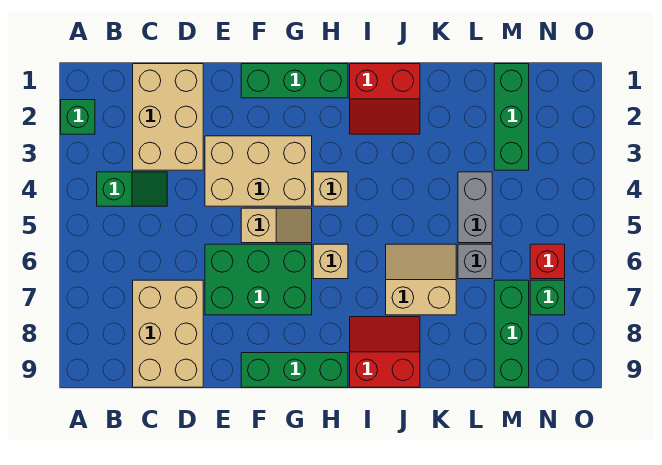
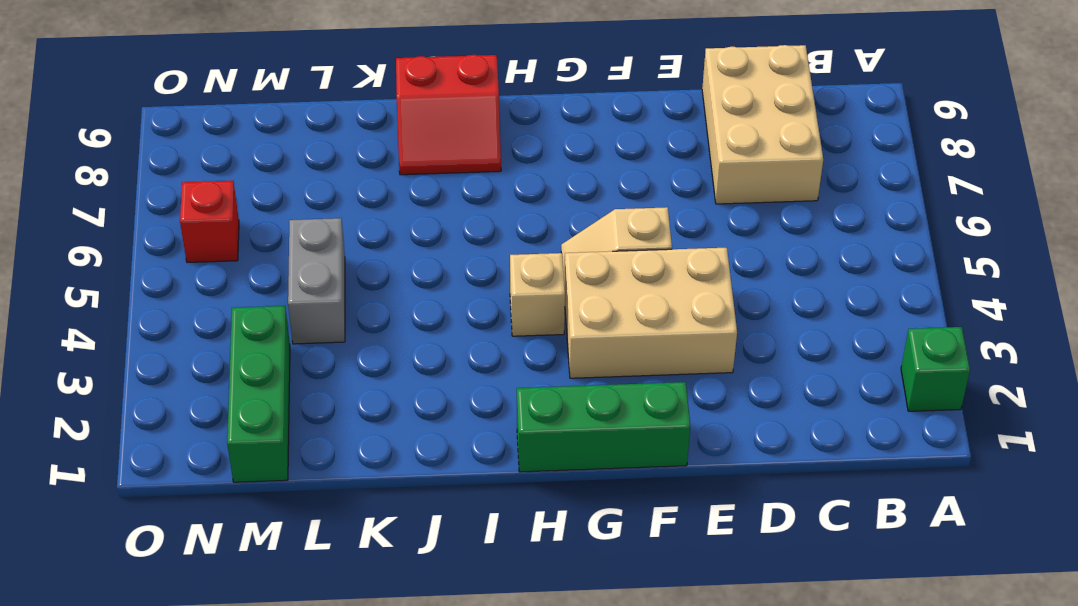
none -> green slope B4:C4 level 1 top B
none -> tan brick C1:D3 level 1
none -> green brick E6:G7 level 1

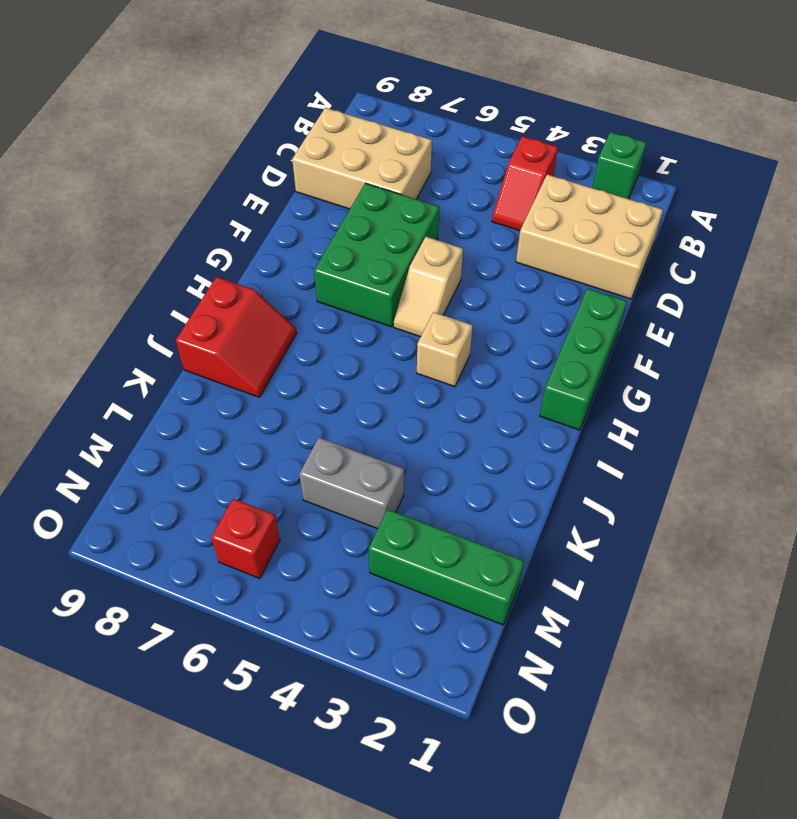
red slope B4:C4 level 1 top B -> green slope B4:C4 level 1 top B
none -> tan brick E3:G4 level 1
none -> green brick F9:H9 level 1
none -> tan brick H6 level 1

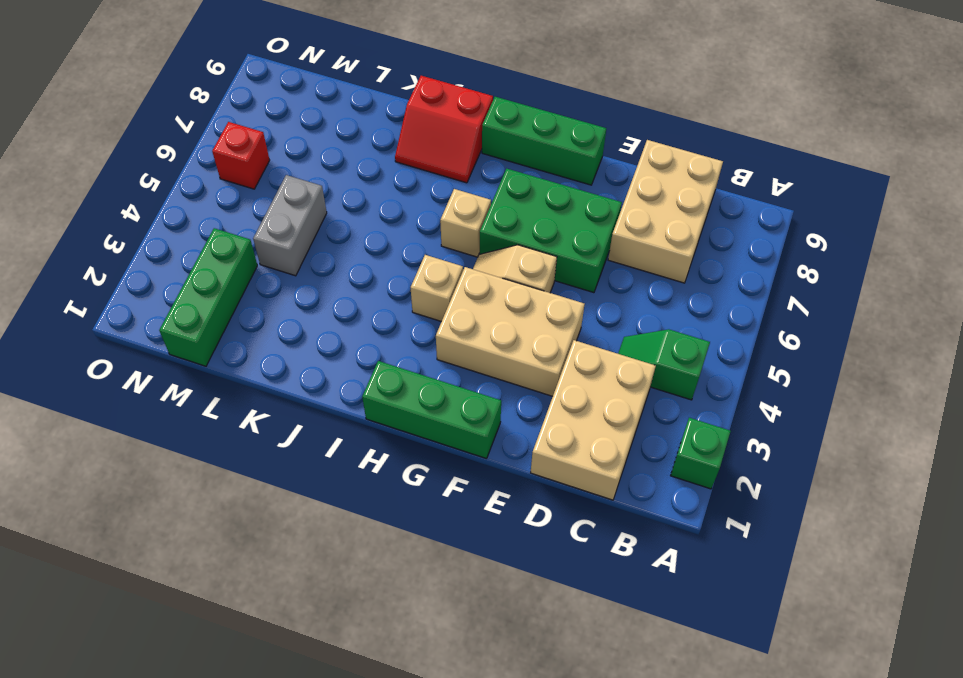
none -> red slope I1:J2 level 1 top 1
none -> tan slope J6:K7 level 1 top 7
none -> grey brick L6 level 1

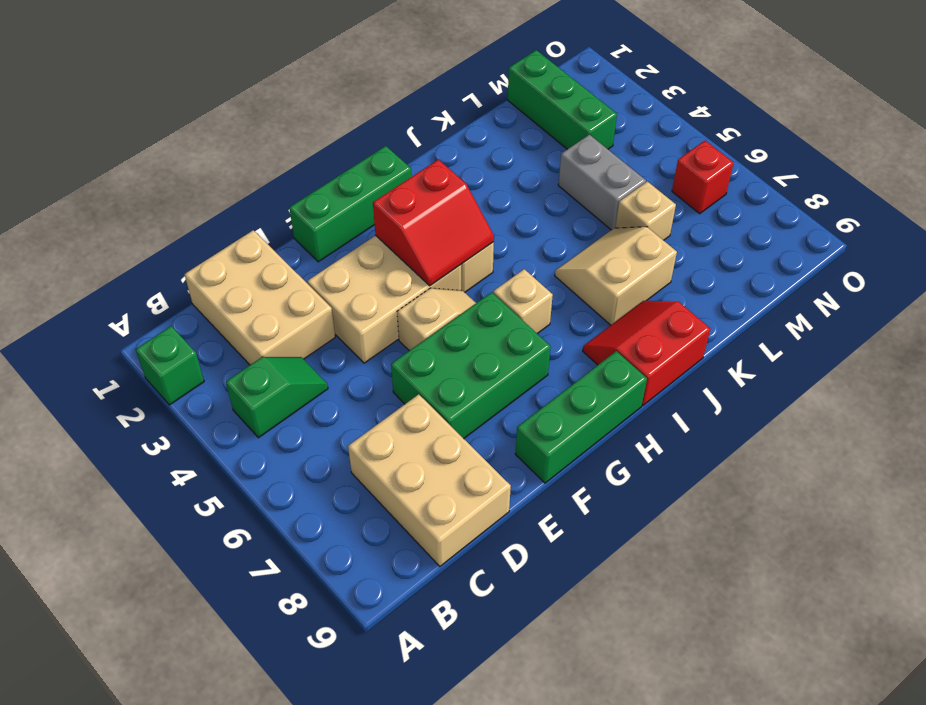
red slope G3:H4 level 2 top 3 -> red slope I1:J2 level 1 top 1
tan brick L6 level 1 -> grey brick L6 level 1
none -> green brick M7:M9 level 1
none -> green brick N7 level 1

